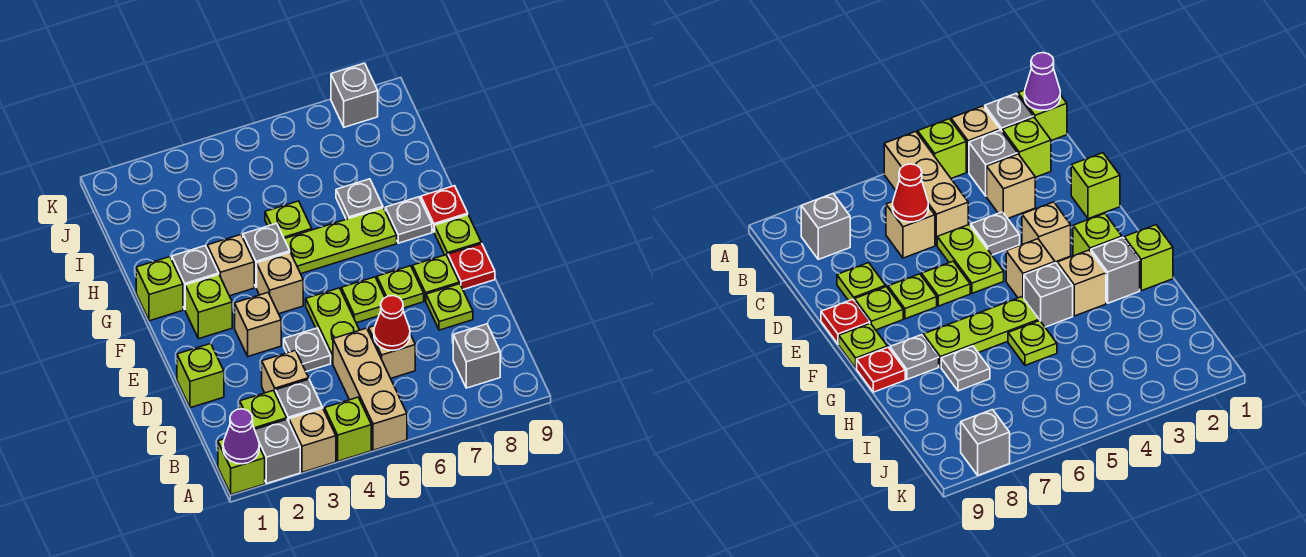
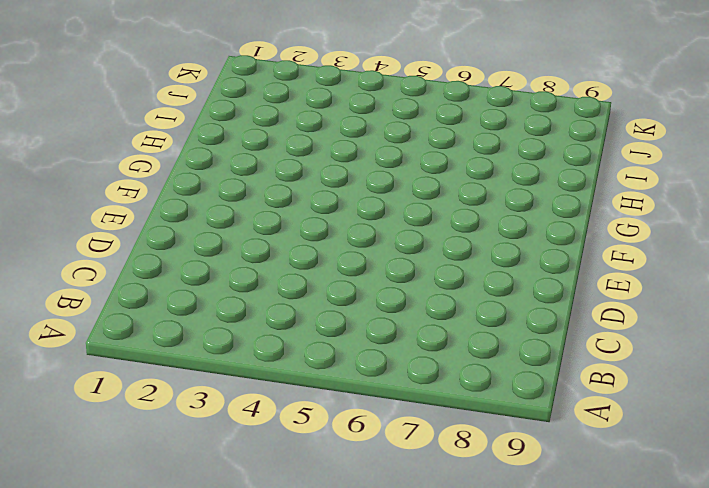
none -> lime brick A1 level 1
none -> grey brick A2 level 1
none -> tan brick A3 level 1
none -> lime brick A4 level 1

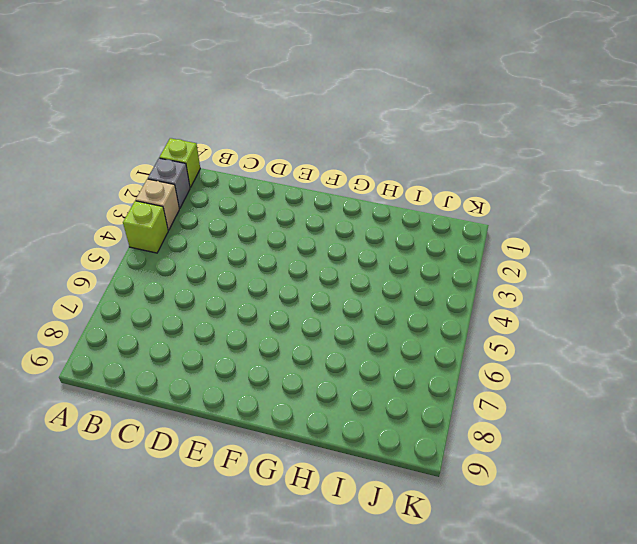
none -> tan brick A5:C5 level 1
none -> lime brick B2 level 1
none -> grey brick B3 level 1
none -> grey brick B8 level 1

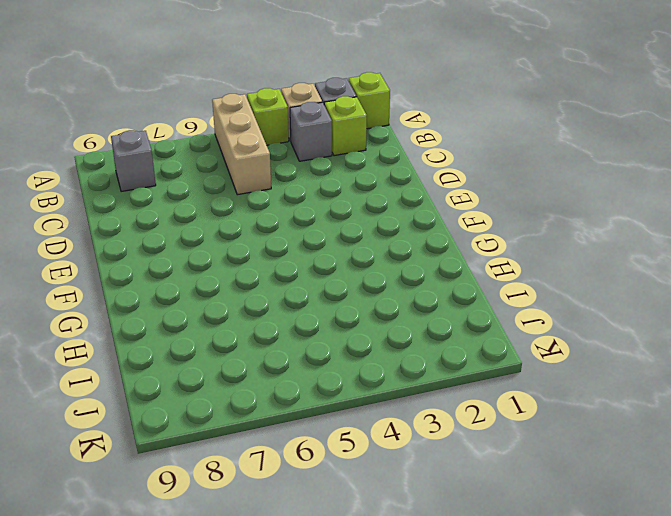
none -> tan brick C3 level 1
none -> tan brick C6 level 1
none -> lime brick D1 level 1
none -> grey plate D4 level 1

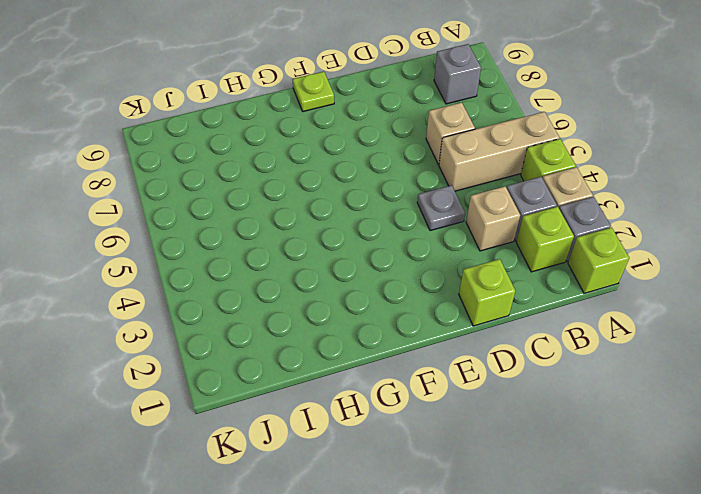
none -> lime plate D5:E5 level 1
none -> lime plate D8 level 1
none -> tan brick E3 level 1
none -> lime plate E6 level 1

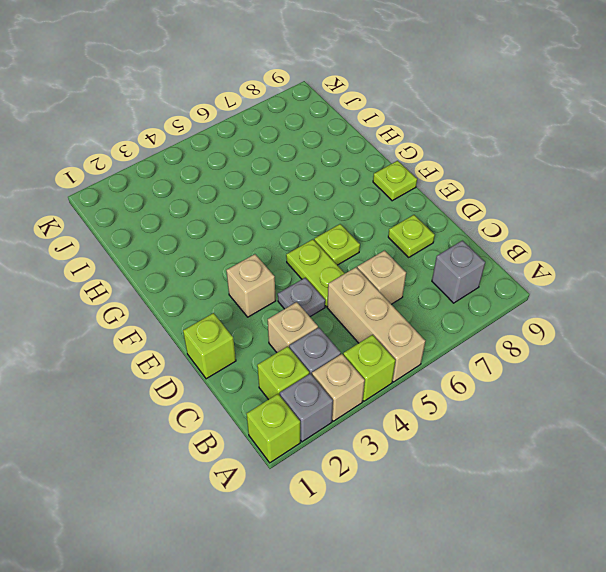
none -> lime plate E7 level 1
none -> lime plate E8 level 1
none -> red plate E9 level 1
none -> lime brick F2 level 1

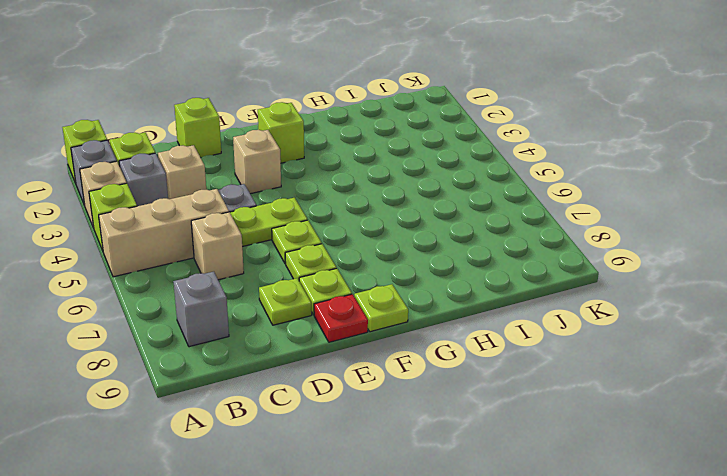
none -> tan brick F4 level 1
none -> lime brick G1 level 1
none -> grey brick G2 level 1
none -> tan brick G3 level 1

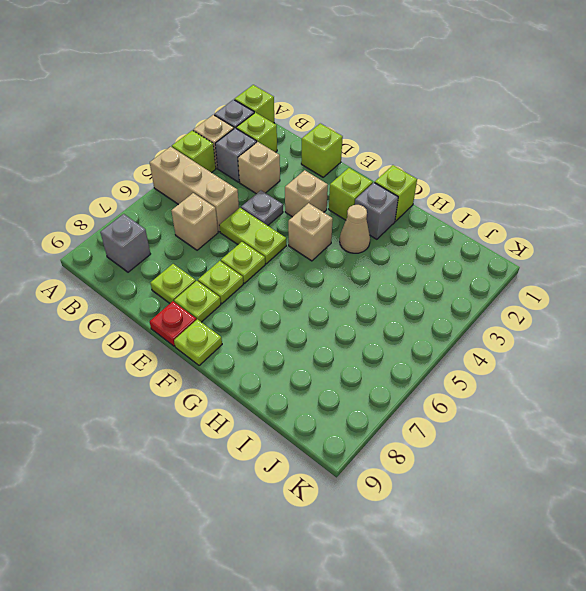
tan cone G3 level 1 -> tan brick G3 level 1
none -> grey brick G4 level 1
none -> lime plate G5:G7 level 1
none -> grey plate G8 level 1
none -> red plate G9 level 1

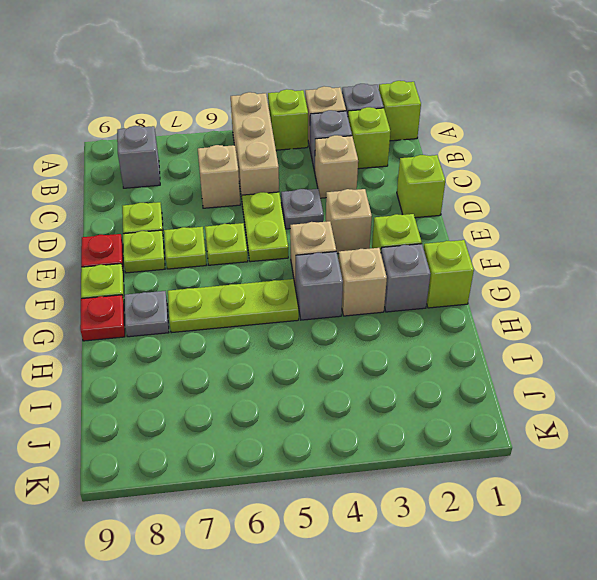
none -> lime plate H5 level 1
none -> grey plate H7 level 1
none -> grey brick K8 level 1
none -> purple cone A1 level 2

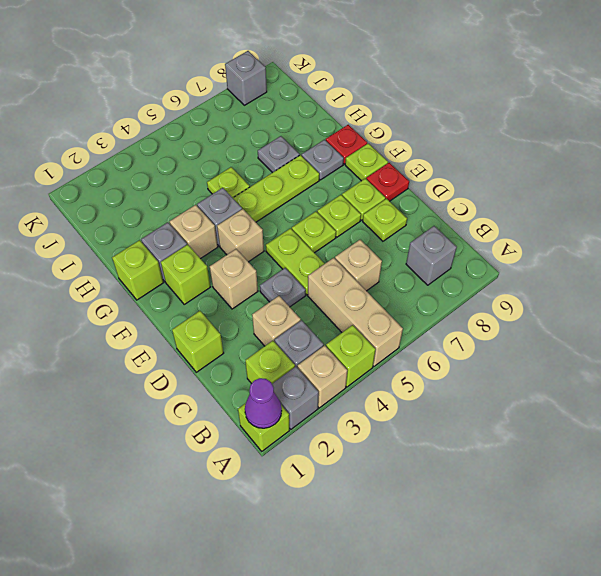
none -> red cone C6 level 2

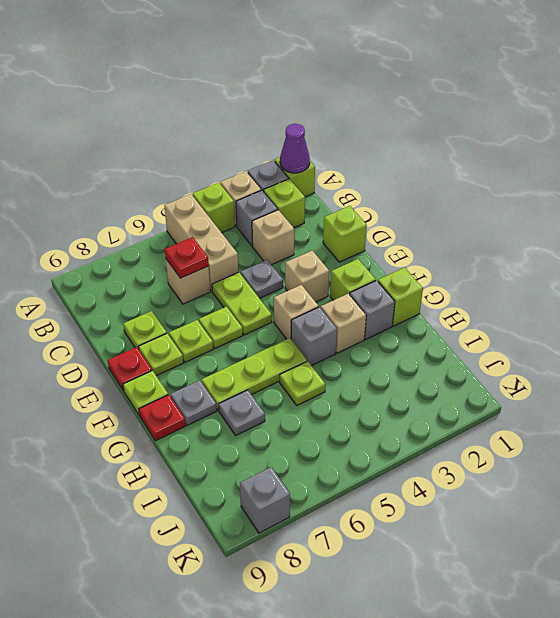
red plate C6 level 2 -> red cone C6 level 2
none -> grey brick B8 level 1

